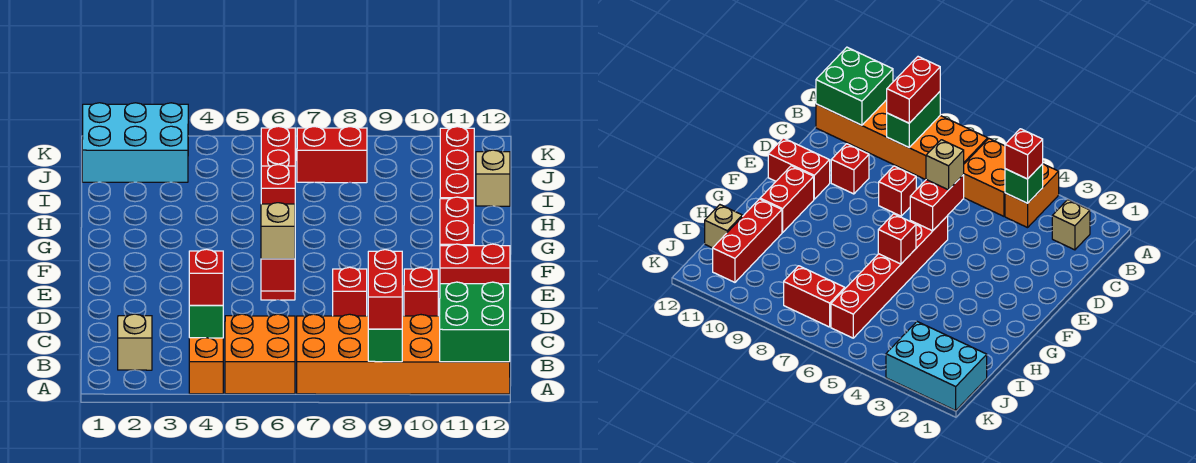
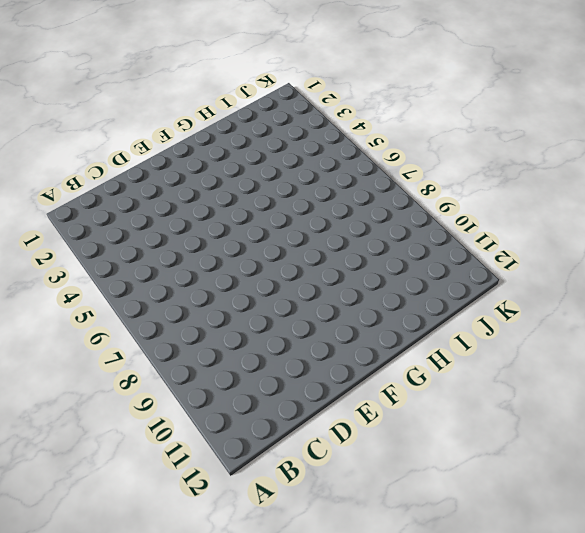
none -> orange brick A4:B4 level 1
none -> orange brick A5:B6 level 1
none -> orange brick A7:B12 level 1

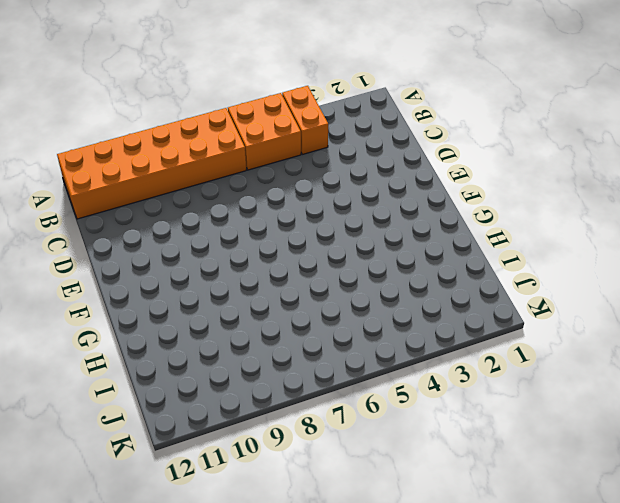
none -> tan brick B2 level 1
none -> red brick D8 level 1
none -> red brick D10 level 1

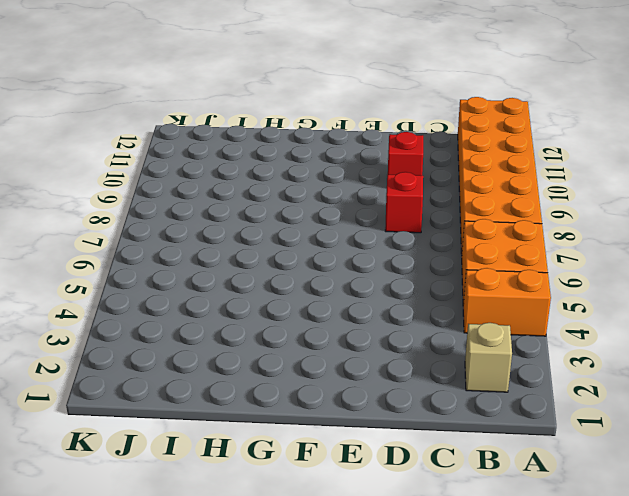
none -> red brick E6:J6 level 1
none -> red brick E11:E12 level 1
none -> red brick F11:G11 level 1

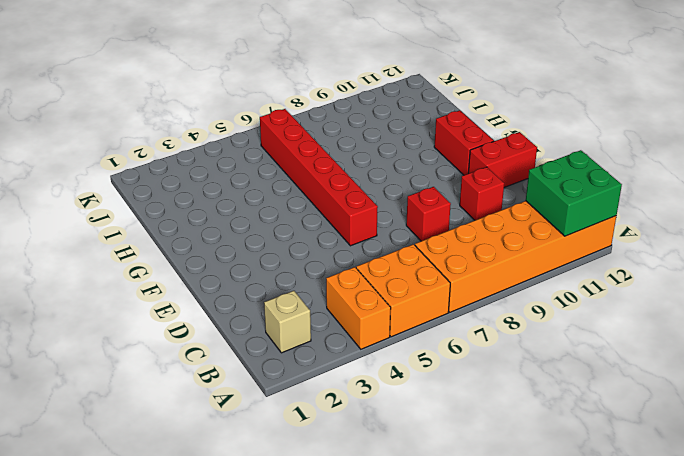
none -> red brick H11:J11 level 1
none -> tan brick I12 level 1
none -> cyan brick J1:K3 level 1

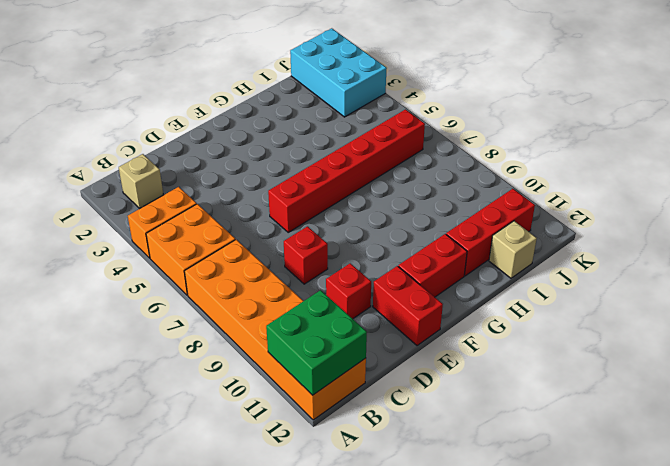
none -> red brick J7:J8 level 1
none -> green brick A9:B9 level 2
none -> green brick B4 level 2

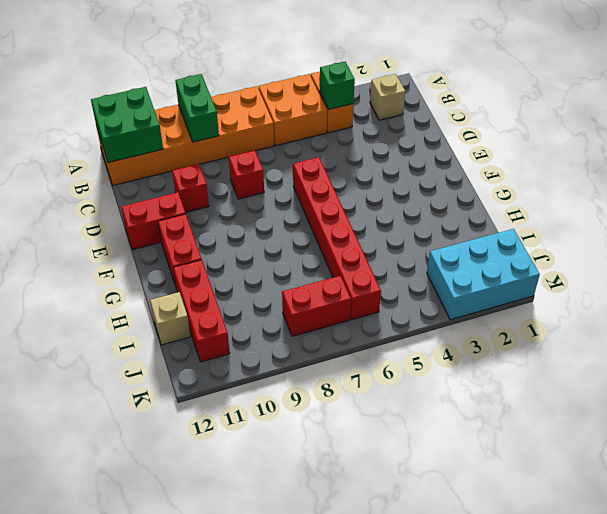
none -> red brick D6:E6 level 2
none -> red brick G6 level 2
none -> red brick A9:B9 level 3

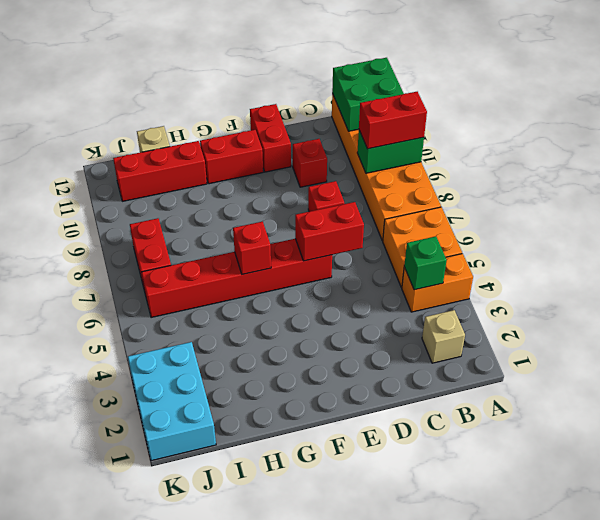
none -> red brick B4 level 3
none -> tan brick D6 level 3

